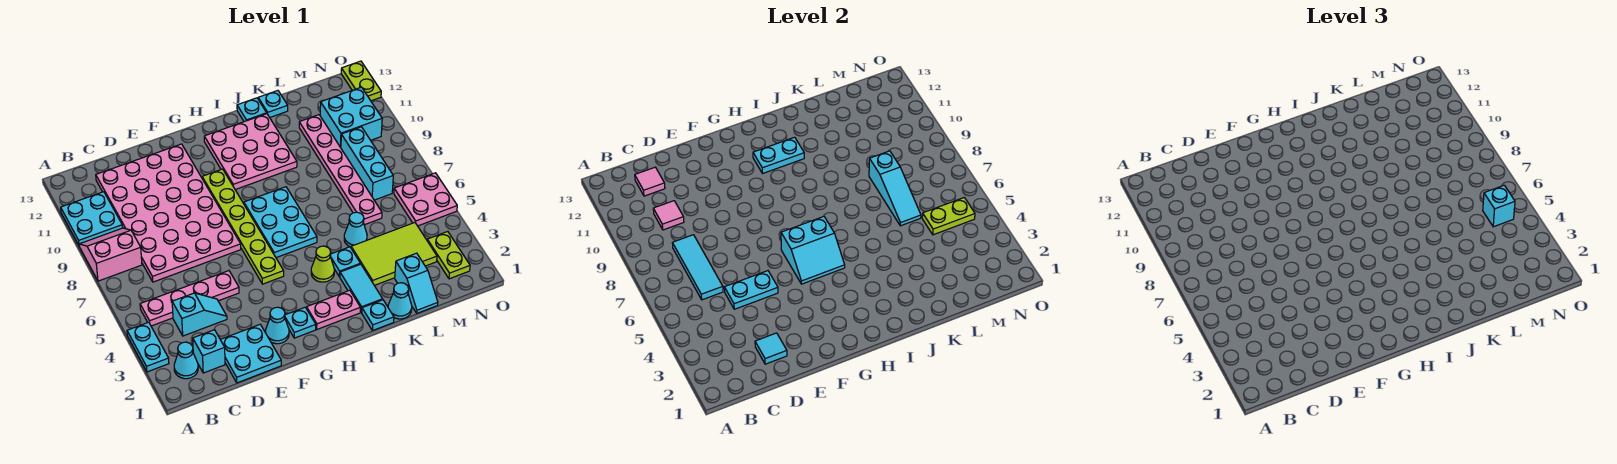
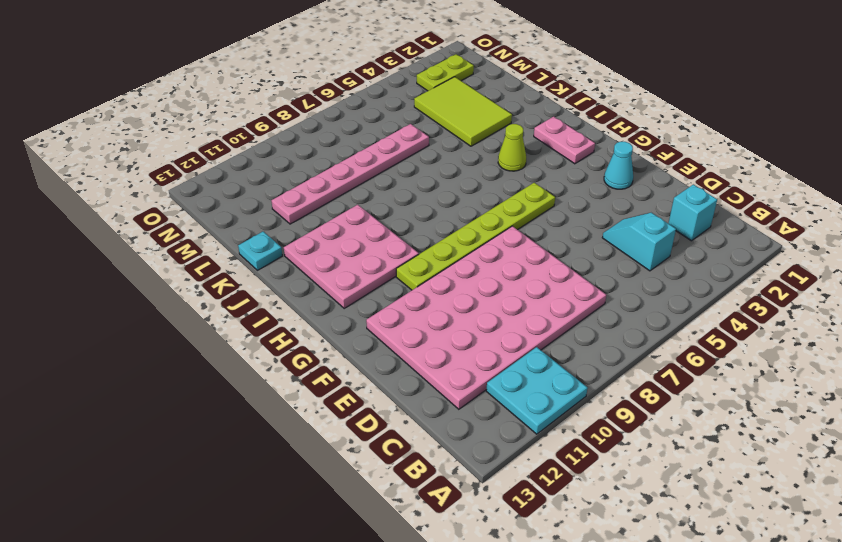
none -> cyan plate A3:A4 level 1
none -> pink slope A8:B9 level 1 top 8
none -> cyan cone B2 level 1
none -> pink plate B5:E5 level 1

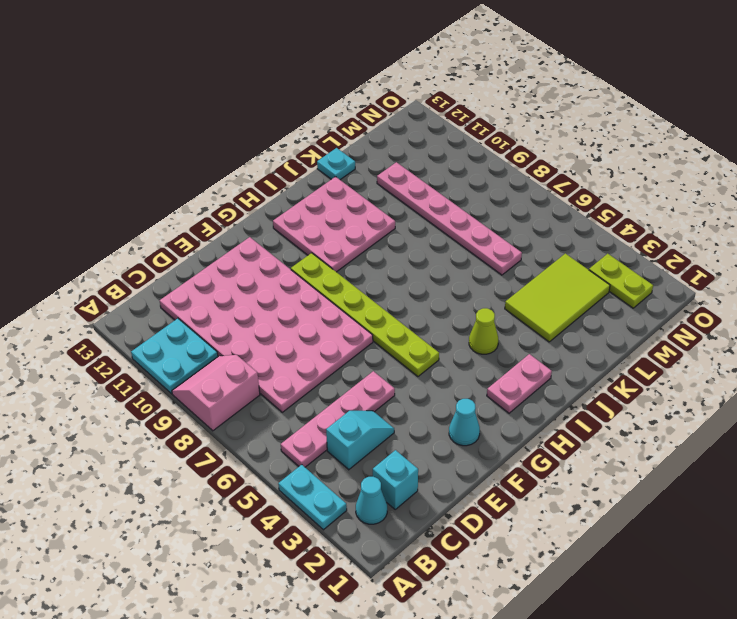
none -> cyan plate D1:E2 level 1
none -> cyan plate G2 level 1
none -> cyan plate H6:I8 level 1
none -> cyan plate J1 level 1

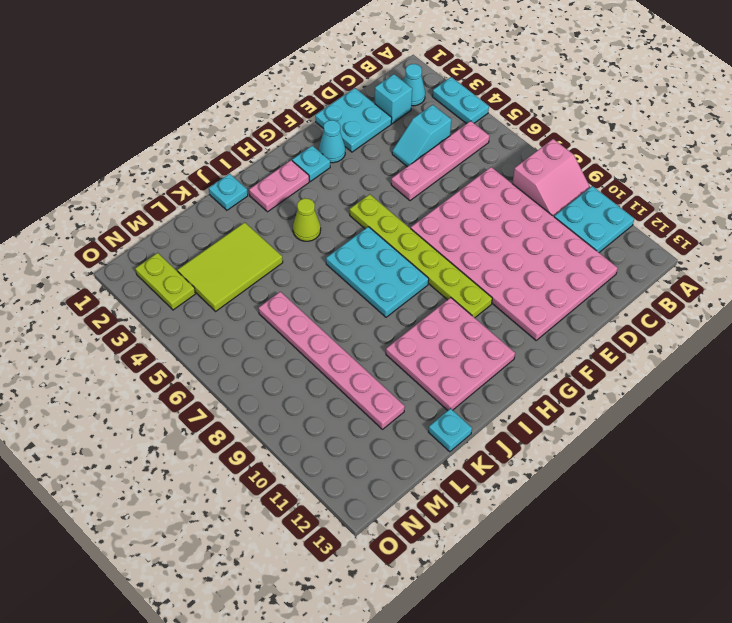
none -> cyan tile J2:J3 level 1
none -> cyan plate J4 level 1
none -> cyan plate J13 level 1
none -> cyan cone K1 level 1

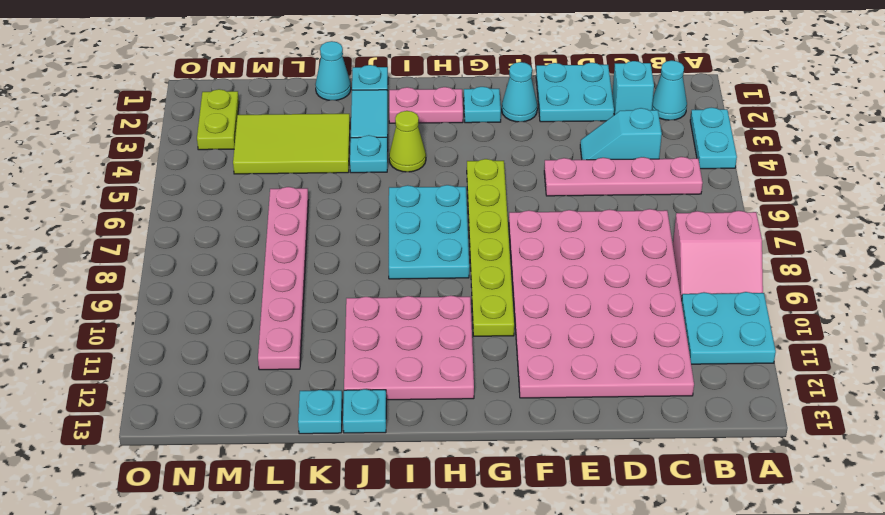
none -> cyan cone K5 level 1
none -> cyan slope L1:L2 level 1 top 2
none -> cyan brick M7:M9 level 1
none -> cyan brick M10:N11 level 1

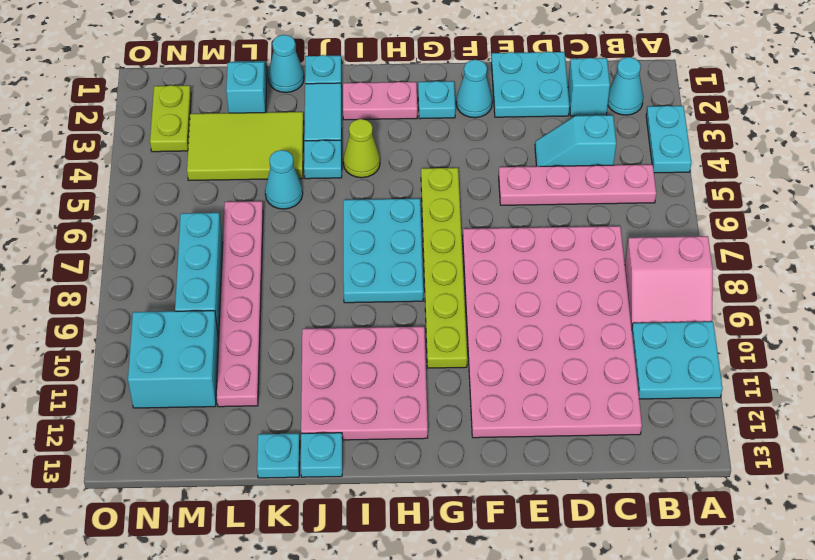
none -> pink plate N5:O6 level 1
none -> lime plate O12:O13 level 1
none -> cyan tile C6:C8 level 2
none -> pink tile C10 level 2

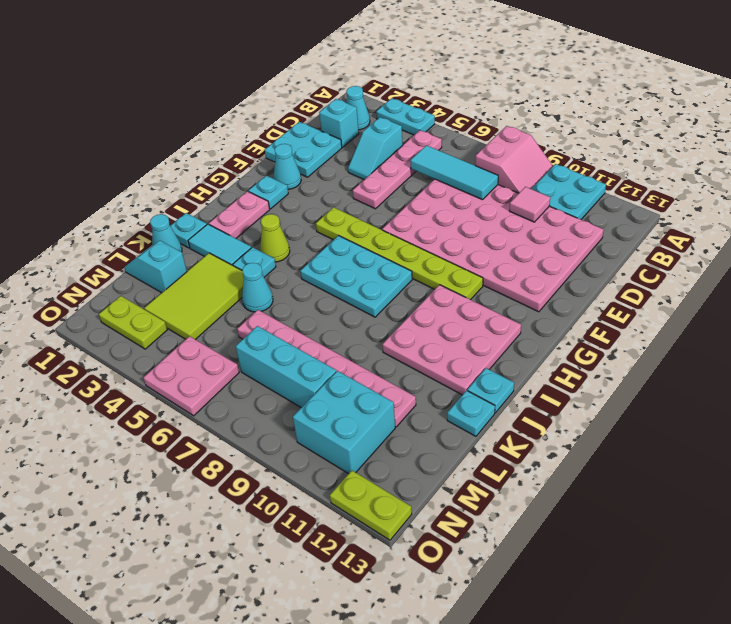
none -> pink tile C12 level 2
none -> cyan tile D2 level 2
none -> cyan plate D5:E5 level 2
none -> cyan slope G5:H6 level 2 top 6

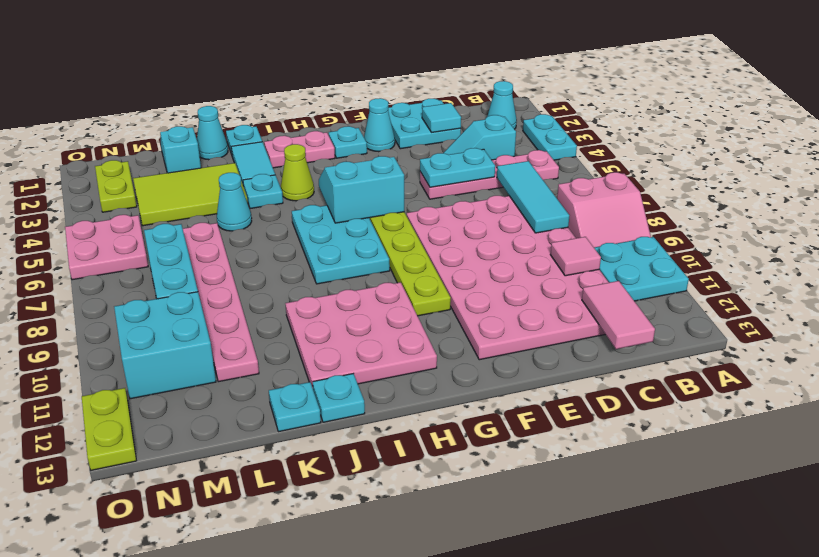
pink tile C12:C13 level 2 -> pink tile C12 level 2
none -> cyan brick C2 level 1
none -> cyan plate H11:I11 level 2
none -> cyan slope L6:L8 level 2 top 8
none -> lime plate M5:N5 level 2

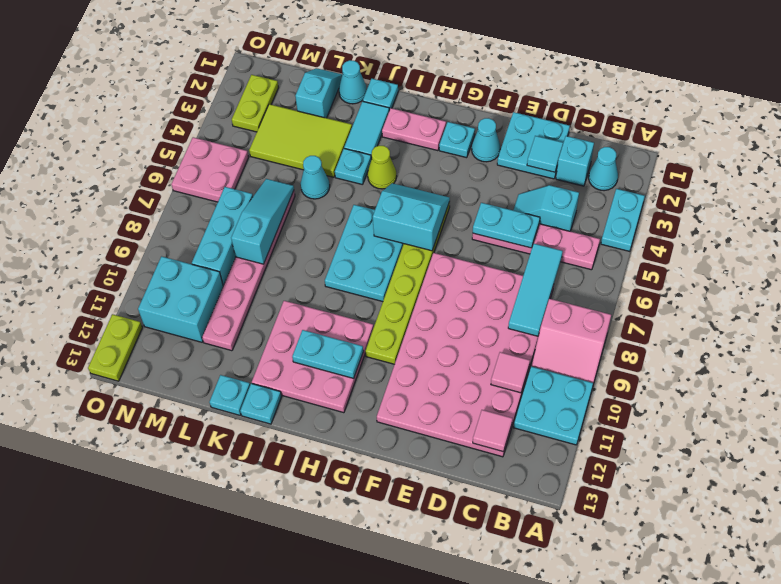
none -> lime plate M5:N5 level 2
none -> cyan brick N5 level 3

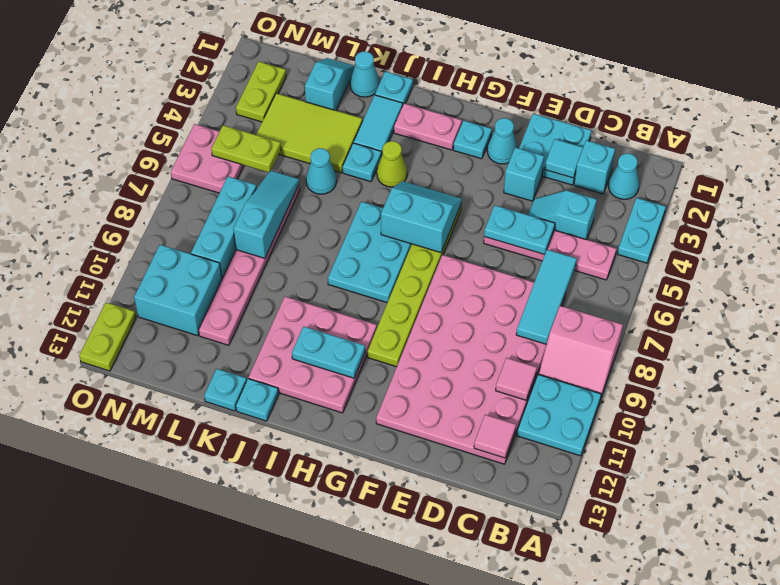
cyan brick E3 level 1 -> cyan brick N5 level 3

